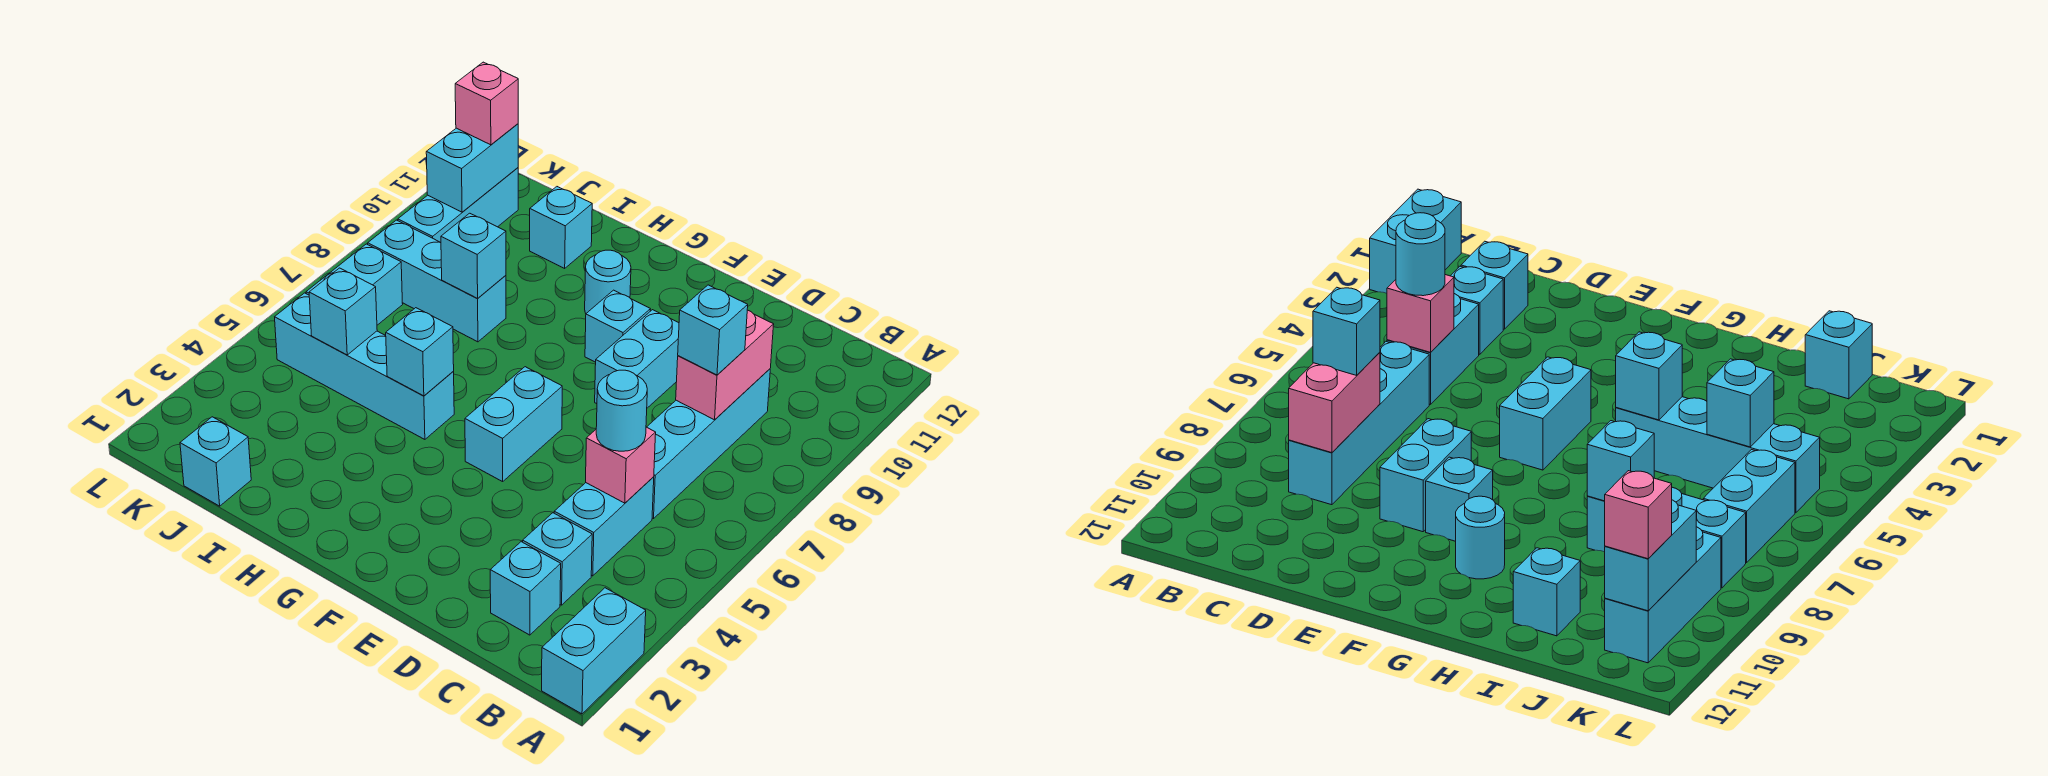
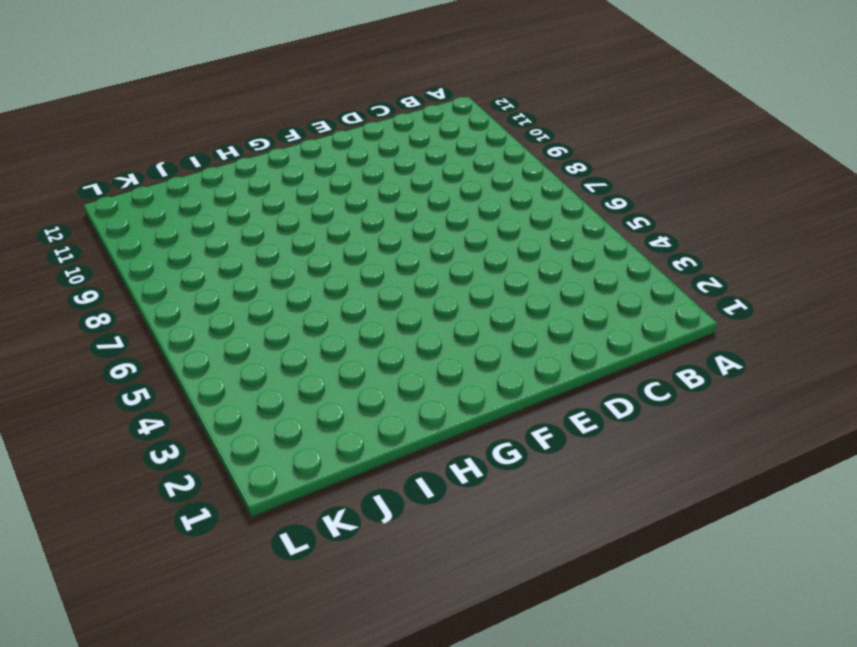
none -> cyan brick A1:A2 level 1
none -> cyan brick C2 level 1
none -> cyan brick C3 level 1

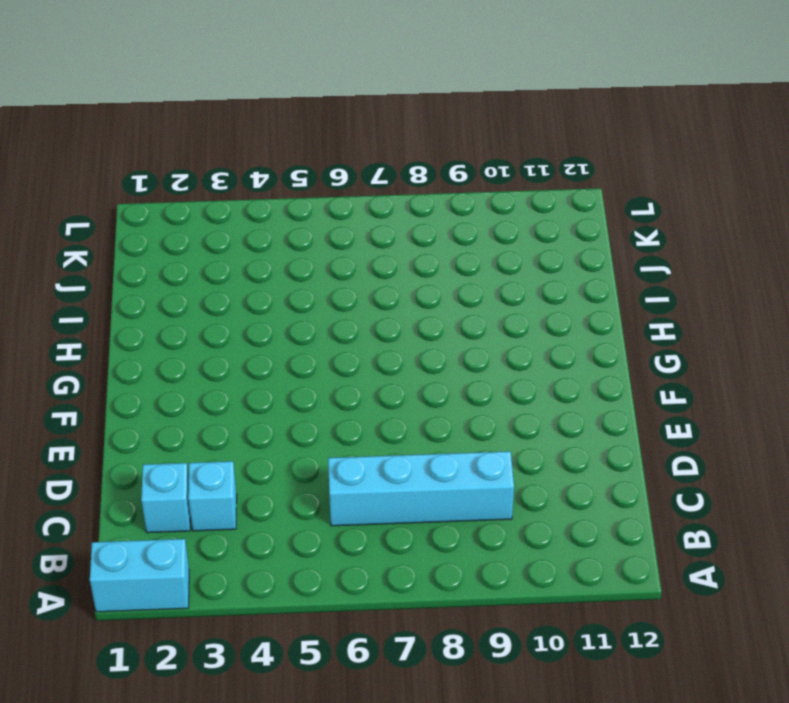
none -> cyan brick C4:C5 level 1
none -> cyan brick E8:E9 level 1
none -> cyan brick F5:F6 level 1

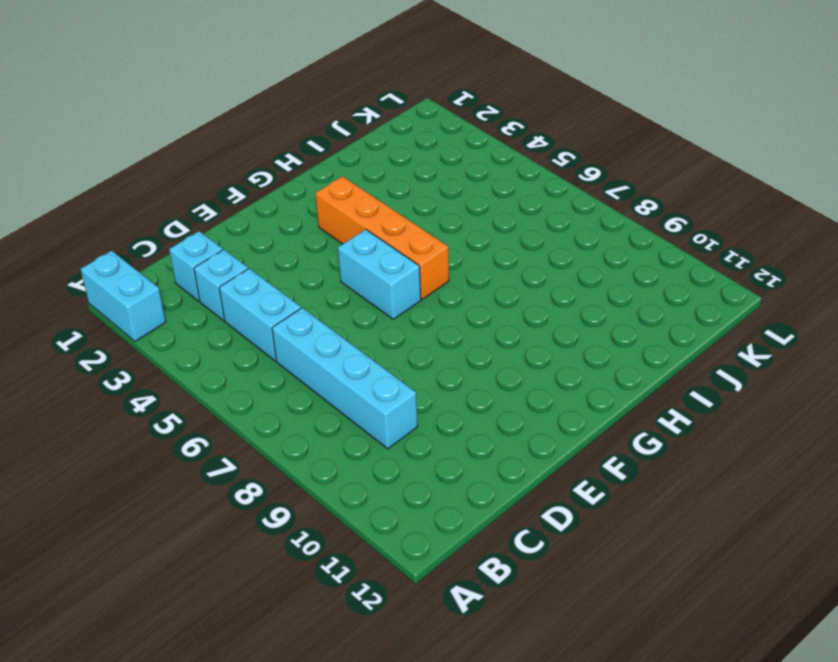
orange brick G3:G6 level 1 -> none
none -> cyan brick E8:E9 level 1
none -> cyan brick F9 level 1
none -> cyan round brick G10 level 1

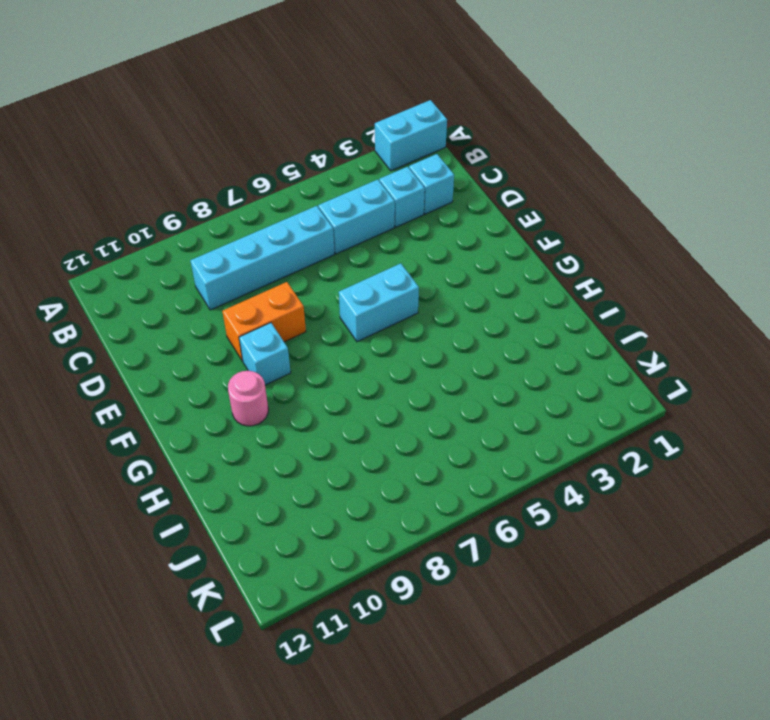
orange brick E8:E9 level 1 -> cyan brick E8:E9 level 1
pink round brick G10 level 1 -> cyan round brick G10 level 1
none -> cyan brick H5:K5 level 1
none -> cyan brick I8:K8 level 1
none -> cyan brick I11 level 1

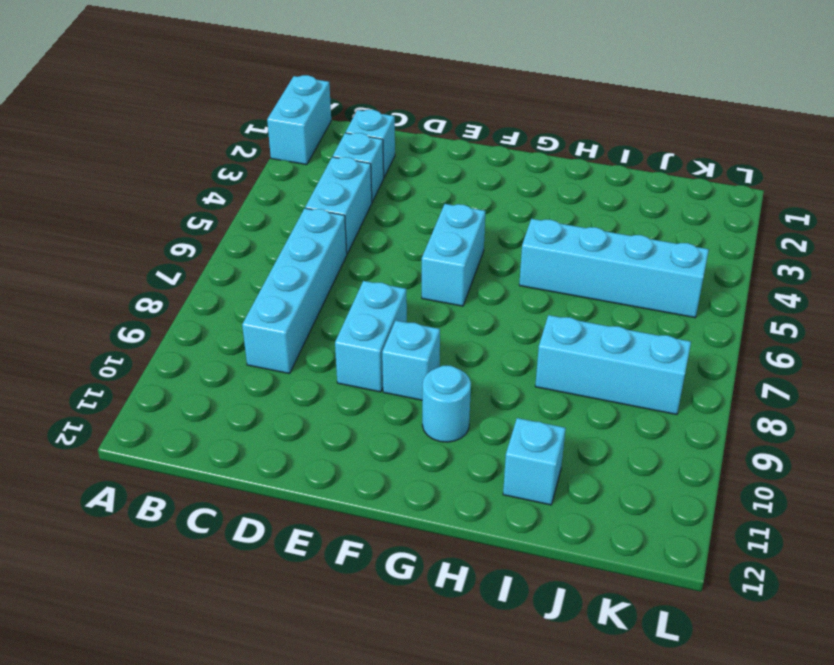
none -> cyan brick J1 level 1
none -> cyan brick K6:K7 level 1
none -> cyan brick K9:K11 level 1

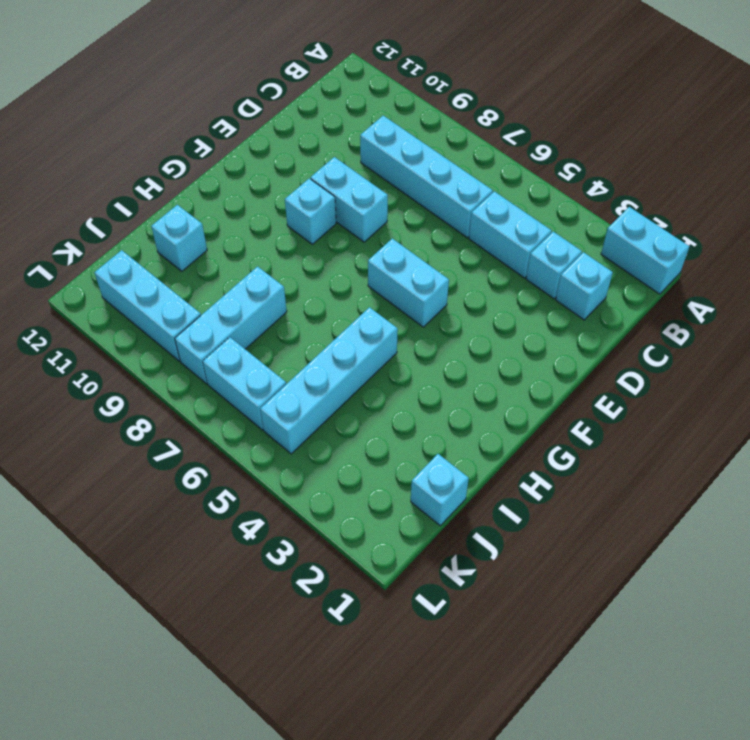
none -> cyan round brick G10 level 1
none -> pink brick C5 level 2
none -> pink brick C8:C9 level 2

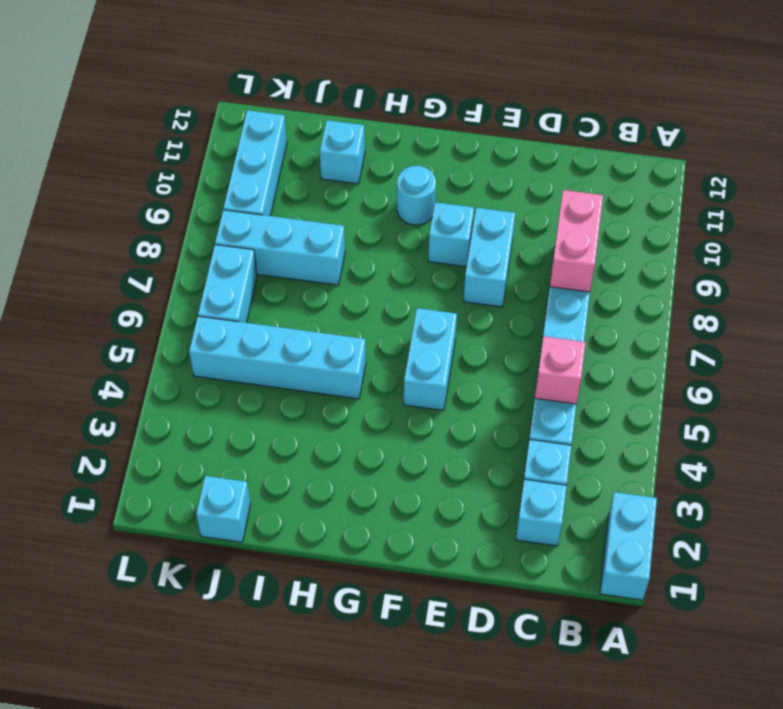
none -> cyan brick H5 level 2
none -> cyan brick I8 level 2
none -> cyan brick J5 level 2

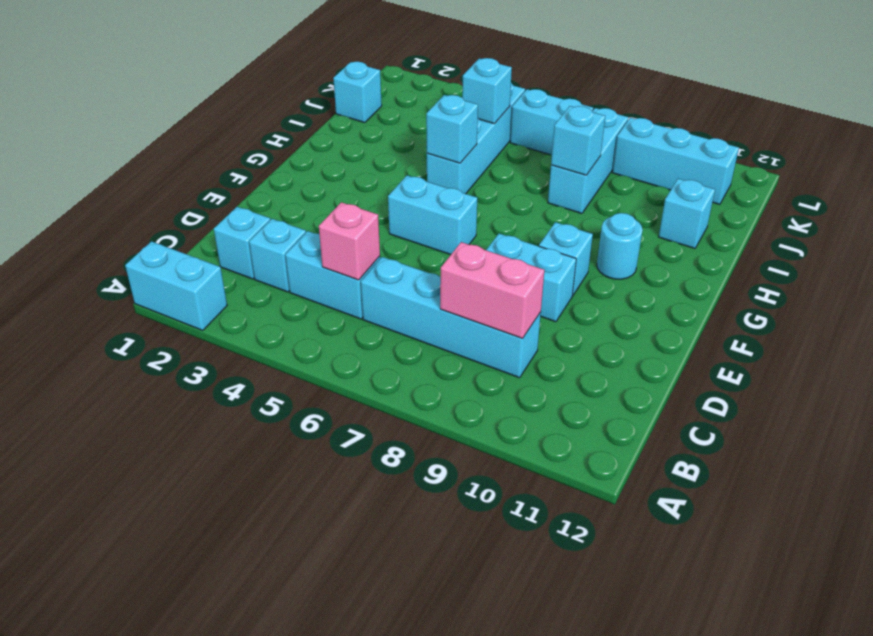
none -> cyan brick K10:K11 level 2
none -> cyan round brick C5 level 3
none -> cyan brick C8 level 3

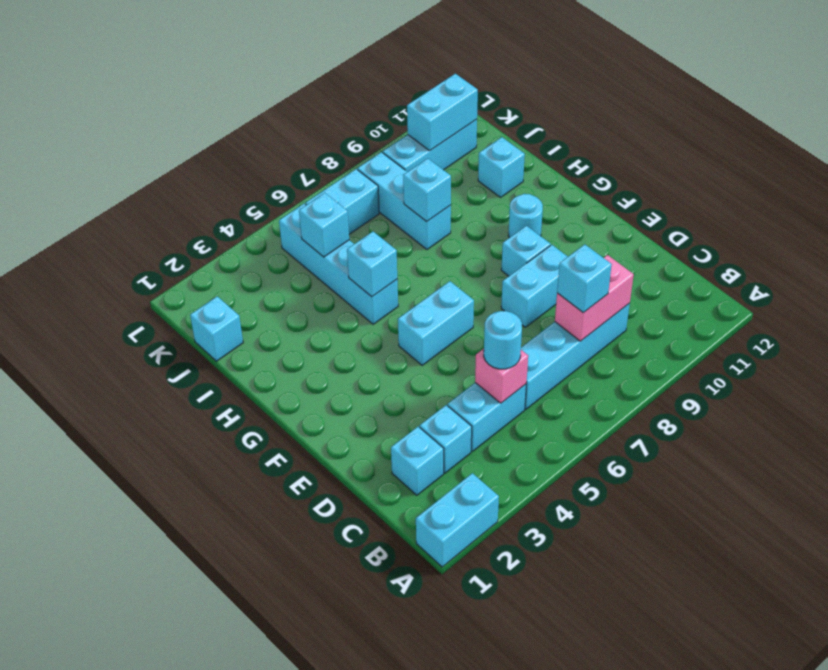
none -> pink brick K11 level 3

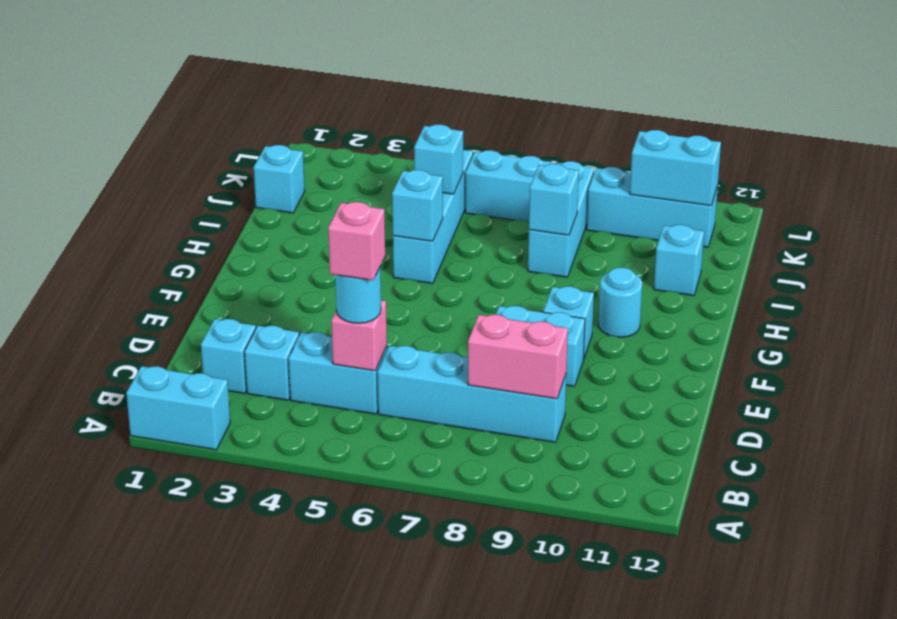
pink brick C5 level 4 -> pink brick K11 level 3
none -> cyan brick F5:F6 level 1
none -> cyan brick C8 level 3

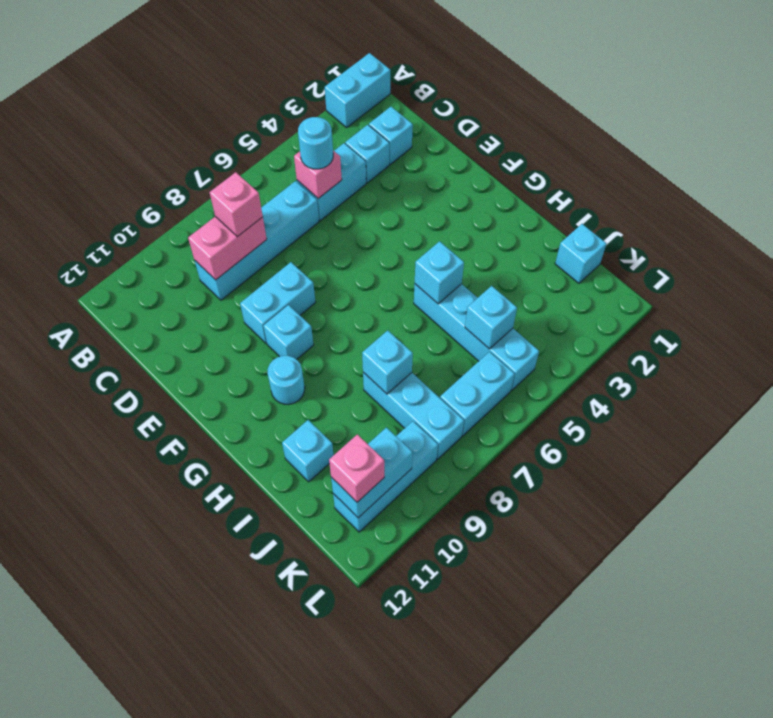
pink brick C8 level 3 -> cyan brick C8 level 3
none -> cyan brick F5:F6 level 1

